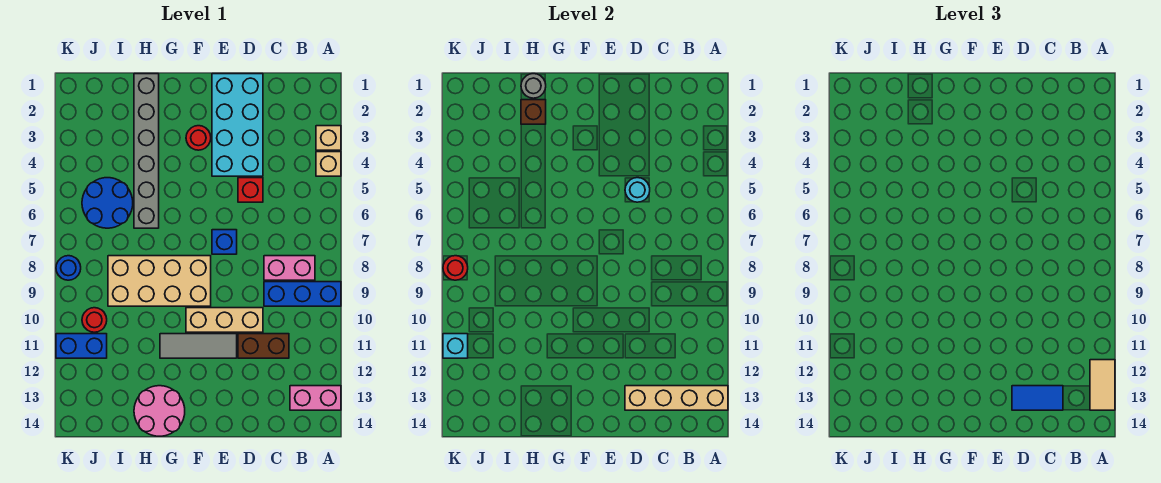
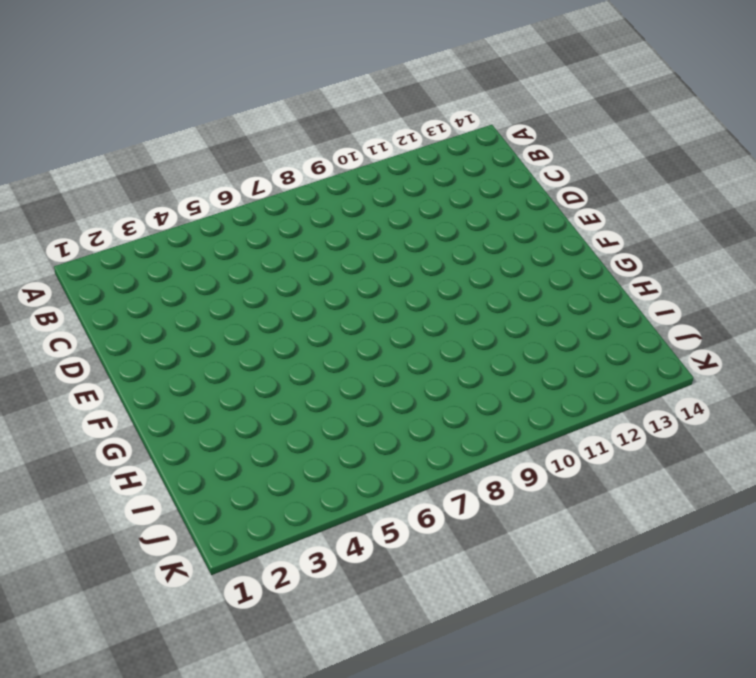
none -> tan brick A3 level 1
none -> tan brick A4 level 1
none -> blue brick A9:C9 level 1

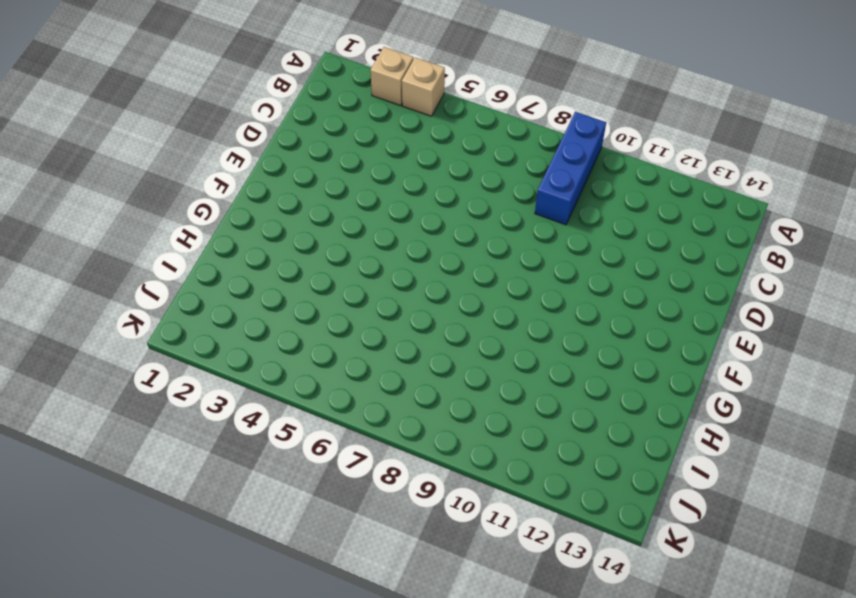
none -> pink brick A13:B13 level 1
none -> pink brick B8:C8 level 1
none -> brown brick C11:D11 level 1

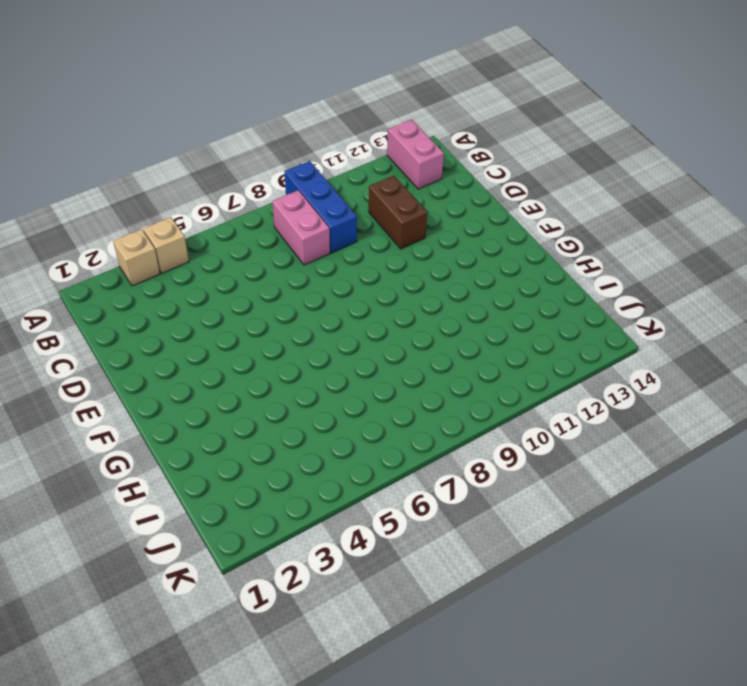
none -> cyan brick D1:E4 level 1
none -> red brick D5 level 1
none -> tan brick D10:F10 level 1

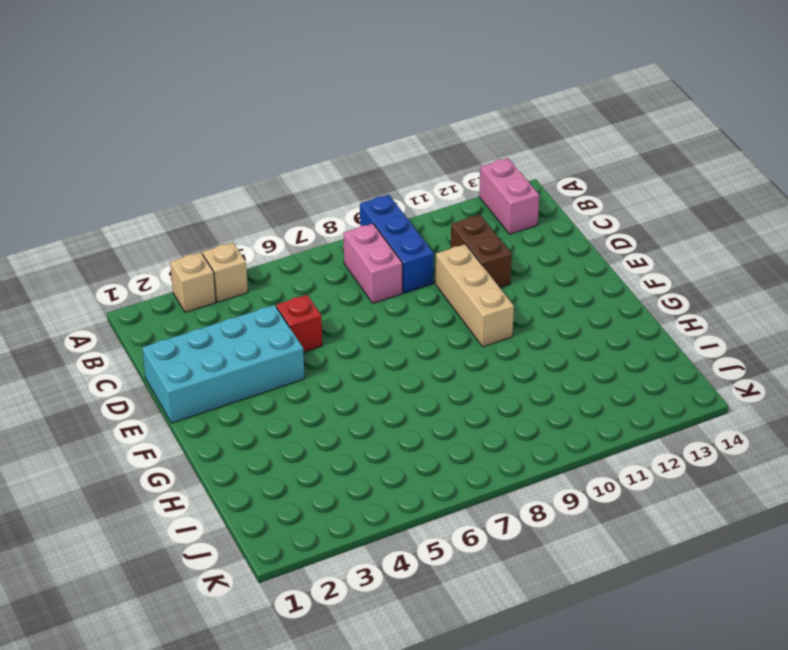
none -> blue brick E7 level 1
none -> grey tile E11:G11 level 1
none -> red round brick F3 level 1

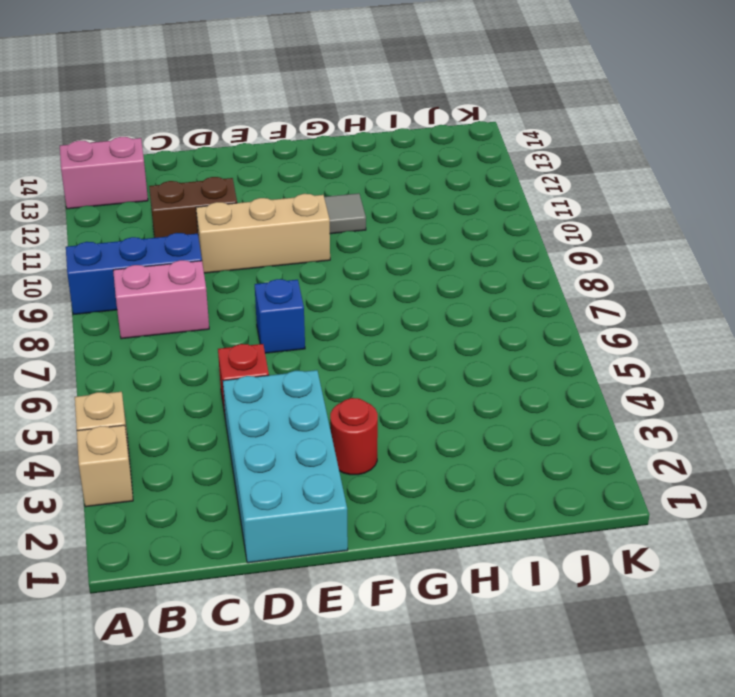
none -> tan brick F8:I9 level 1
none -> pink round brick G13:H14 level 1
none -> grey brick H1:H6 level 1

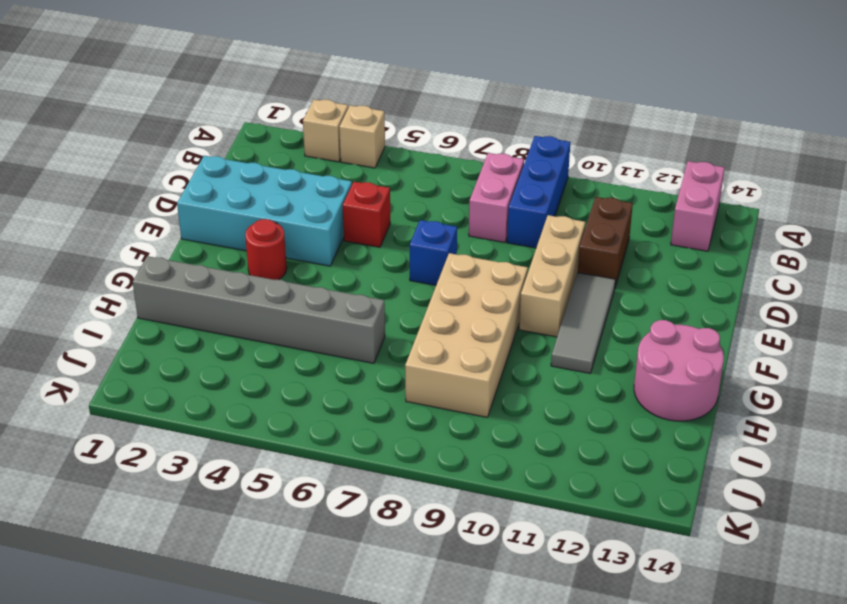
none -> blue round brick I5:J6 level 1
none -> red round brick J10 level 1
none -> blue brick J11:K11 level 1

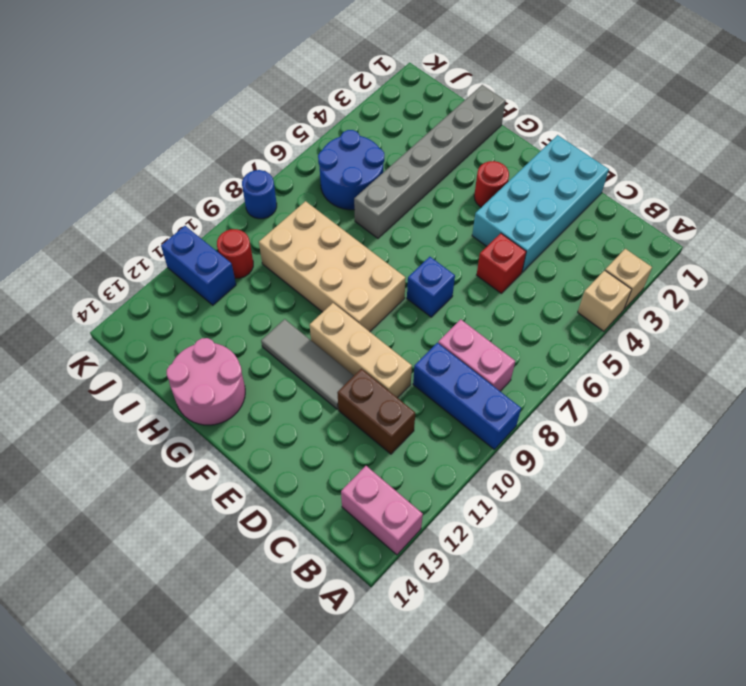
none -> tan brick A13:D13 level 2
none -> cyan round brick D5 level 2
none -> grey round brick H1 level 2

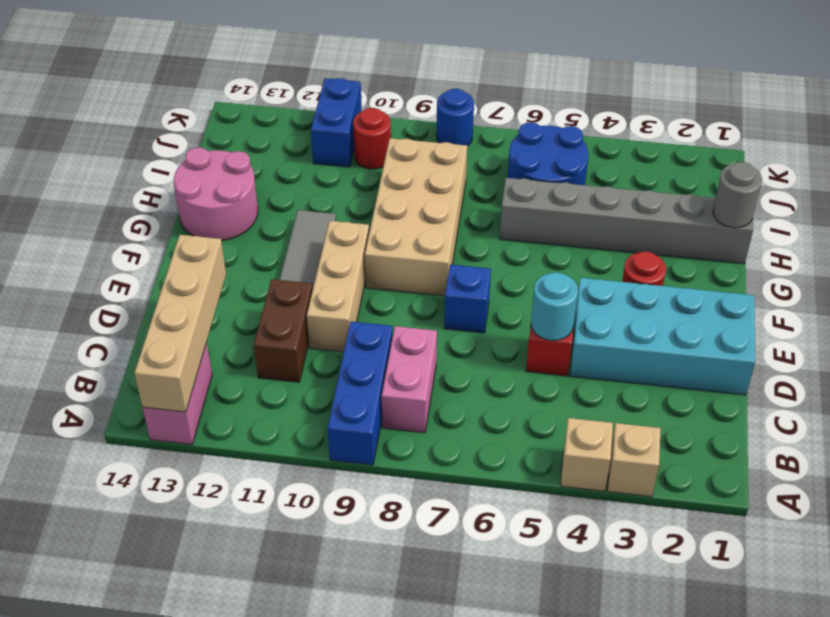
none -> brown brick H2 level 2
none -> red round brick K8 level 2
none -> cyan brick K11 level 2

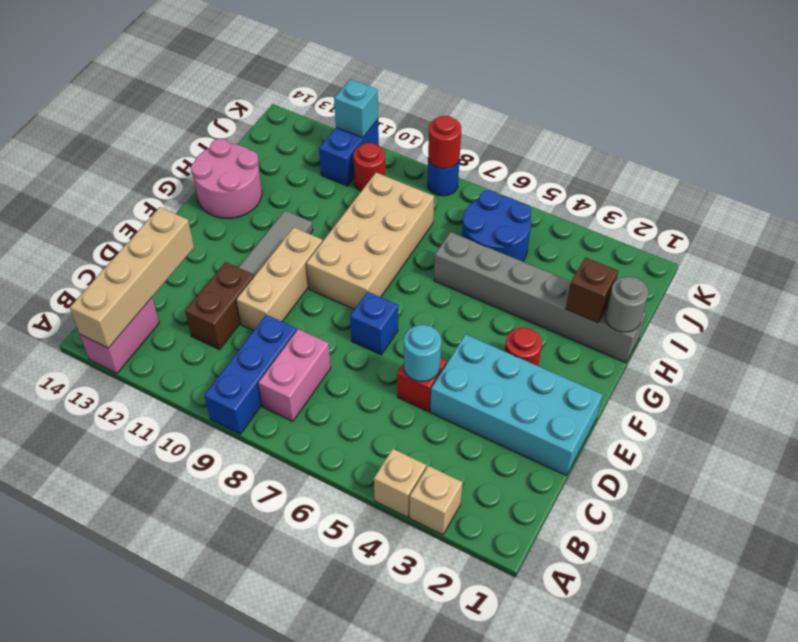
none -> tan tile A12:A13 level 3
none -> blue tile C13:D13 level 3

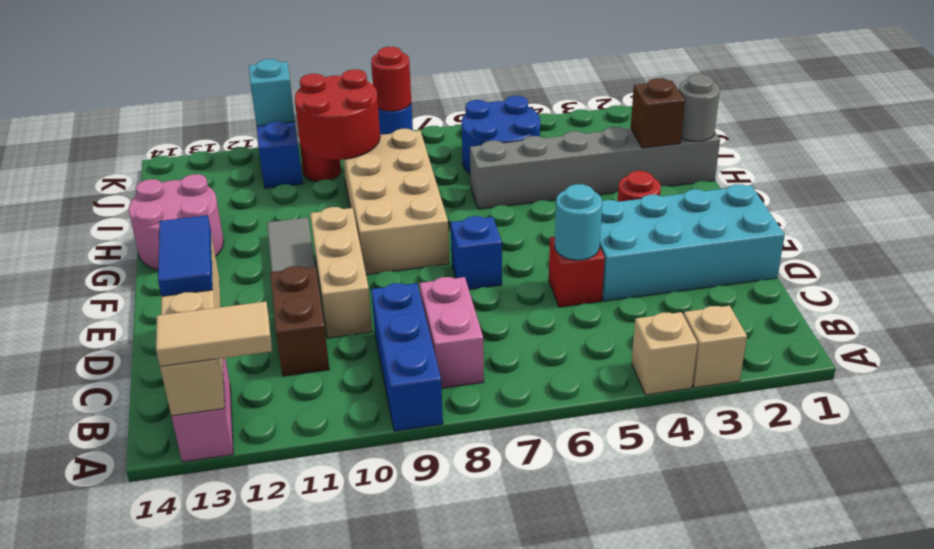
red round brick I9:J10 level 2 -> none

